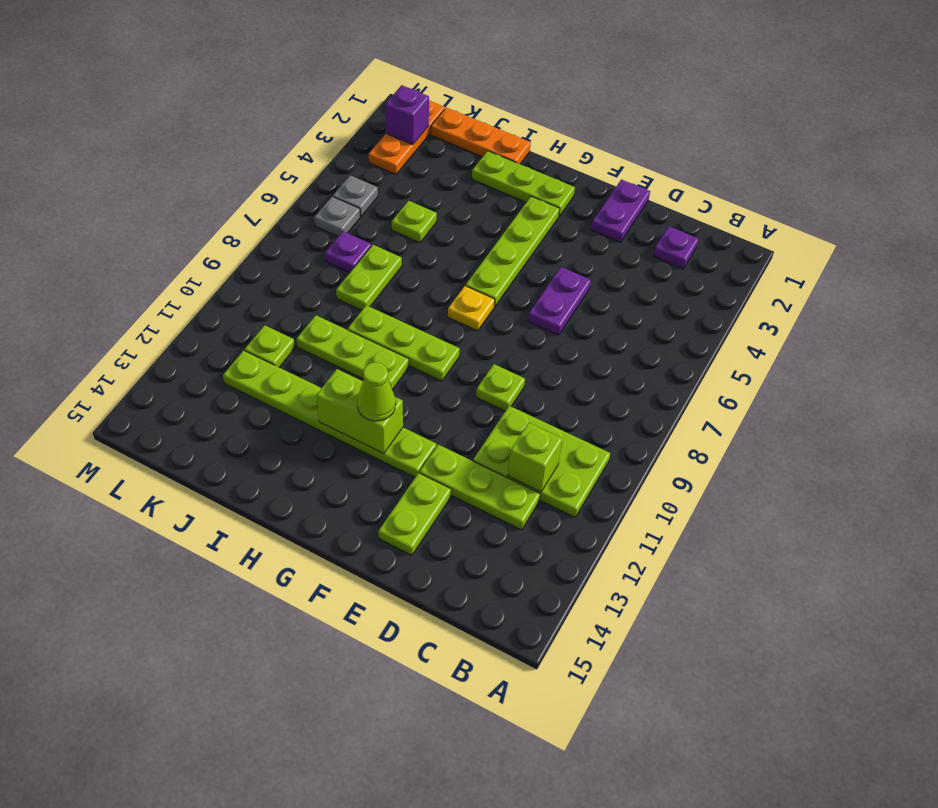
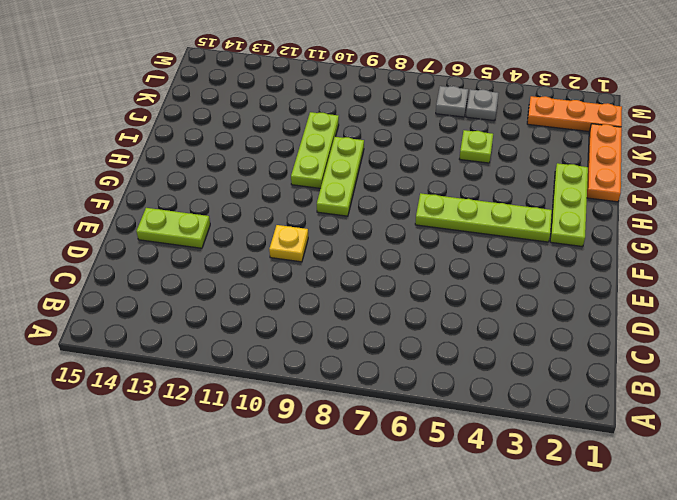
yellow plate E10 level 1 -> yellow plate G7 level 1
none -> lime plate B10:D11 level 1
none -> purple plate C2 level 1
none -> lime plate C12:E12 level 1

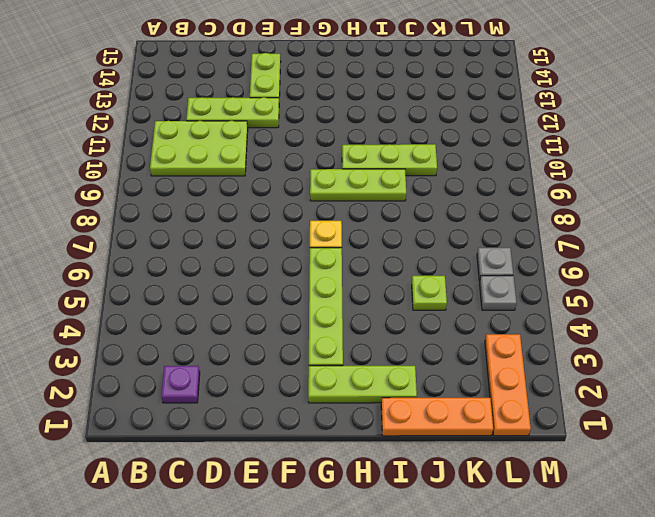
none -> purple plate E1:E2 level 1
none -> purple plate E5:E6 level 1
none -> lime plate E9 level 1

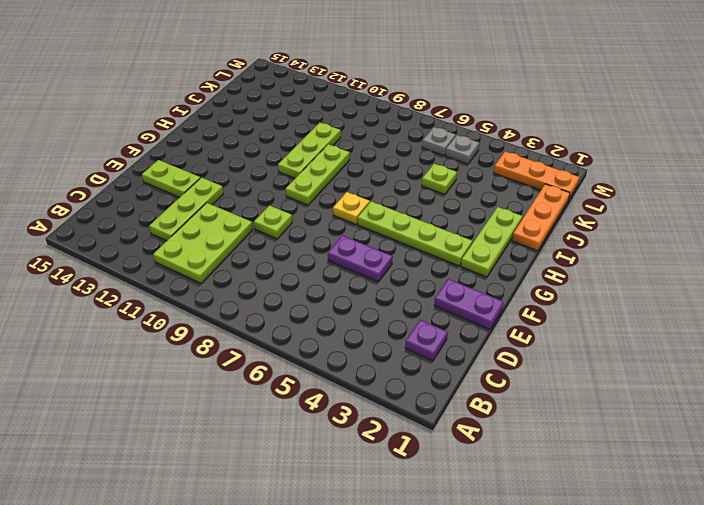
none -> lime plate F12:K12 level 1
none -> lime plate J7:J8 level 1
none -> purple plate K7 level 1

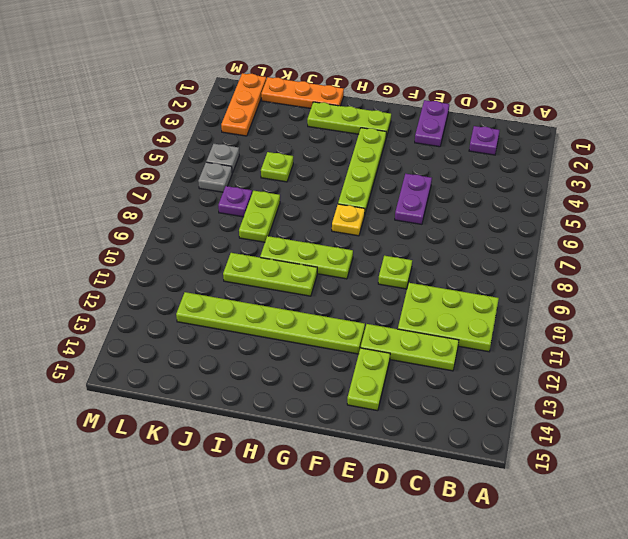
none -> lime plate K11 level 1
none -> lime brick C11 level 2
none -> lime brick G12:H12 level 2

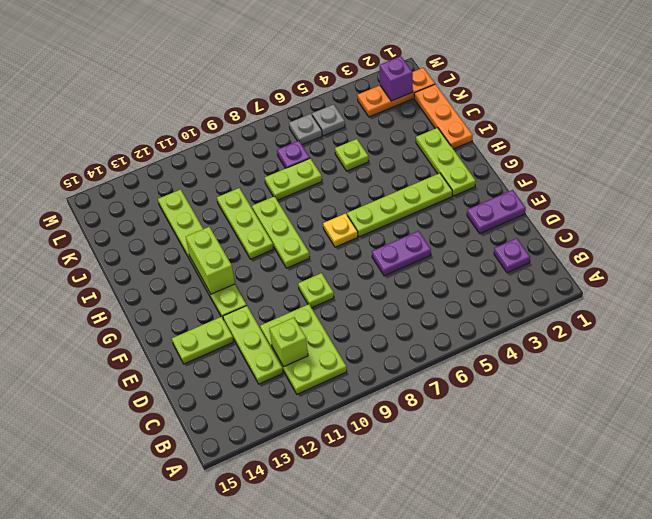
none -> lime plate K11 level 1
none -> lime cone G12 level 3

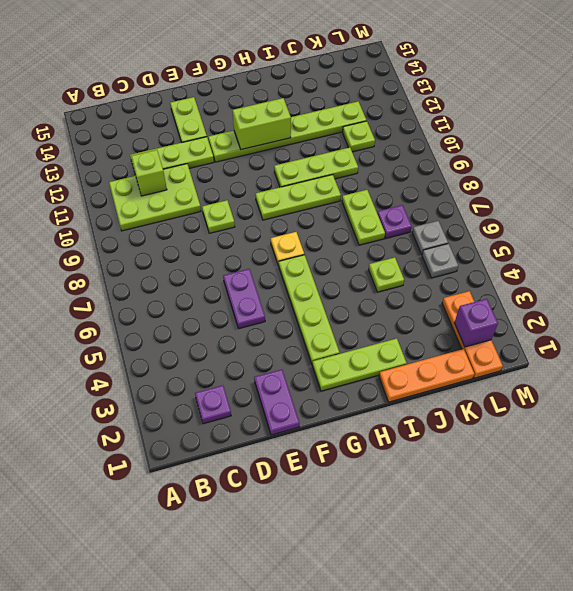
none -> lime cone G12 level 3

